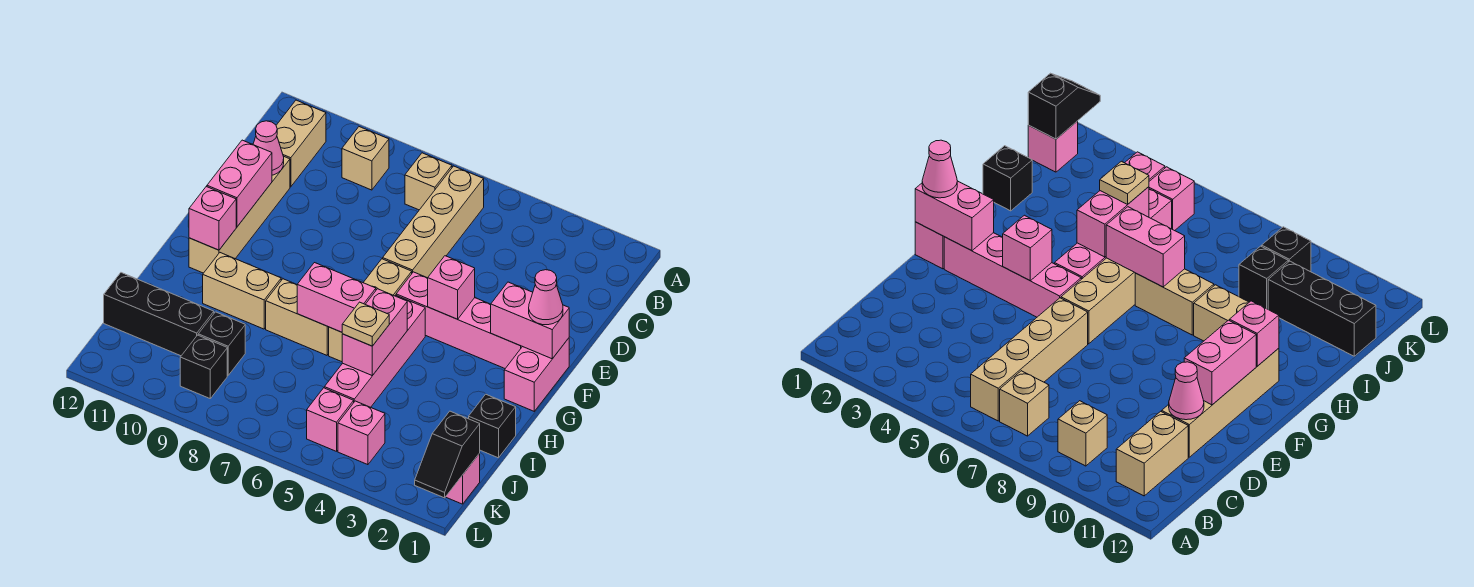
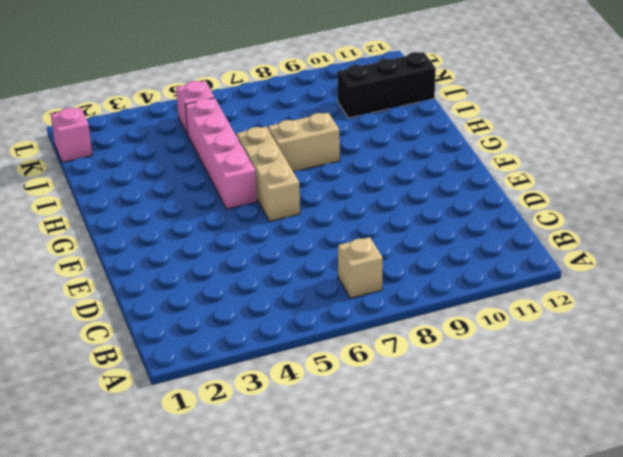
none -> tan brick B6:E6 level 1
none -> tan brick B9 level 1
none -> tan brick B11:C11 level 1

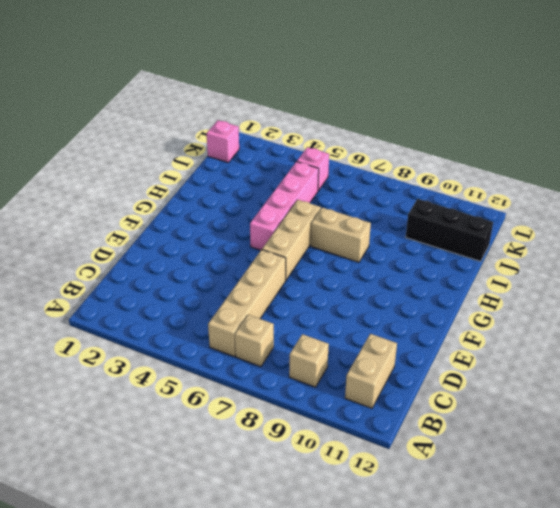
none -> tan brick D11:G11 level 1
none -> pink brick F1:G1 level 1
none -> pink brick F2:F5 level 1

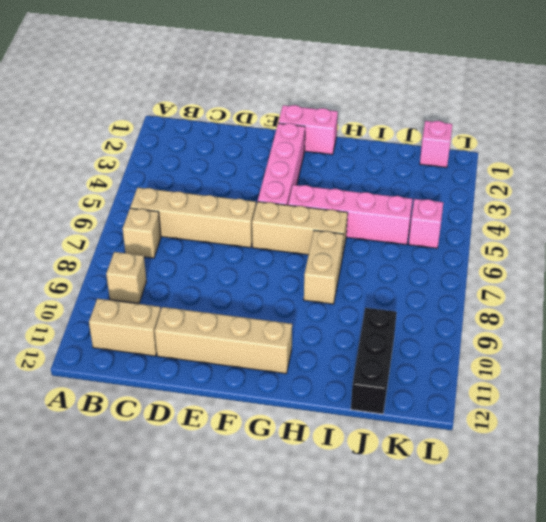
none -> tan brick H9:H10 level 1
none -> black brick I1 level 1
none -> black brick J9 level 1

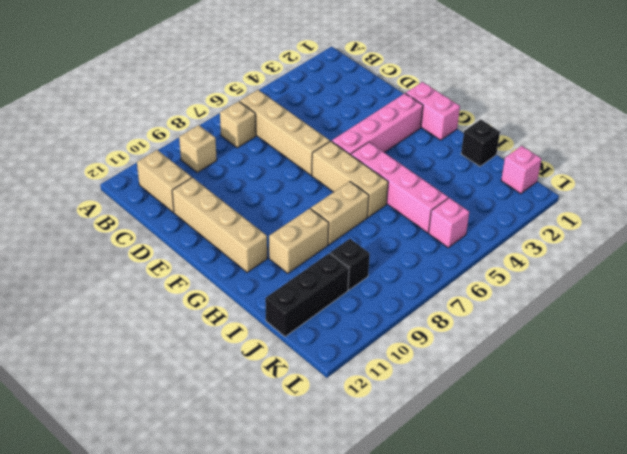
none -> pink brick K4 level 1
none -> black brick K9 level 1
none -> pink cone D11 level 2

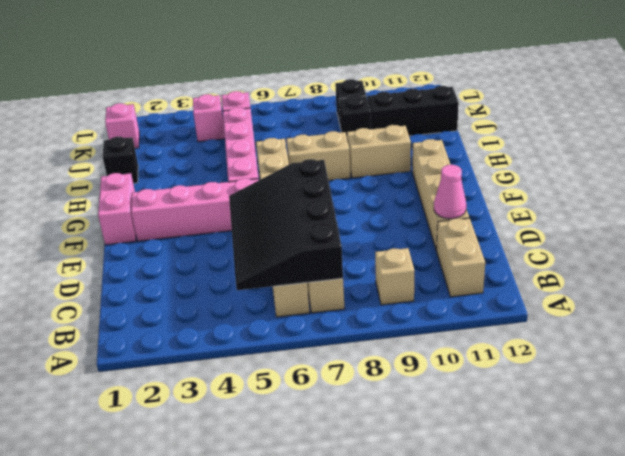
black slope B5:E7 level 2 top 7 -> none
none -> pink brick E11:F11 level 2
none -> pink brick F1:F2 level 2
none -> pink brick F4 level 2

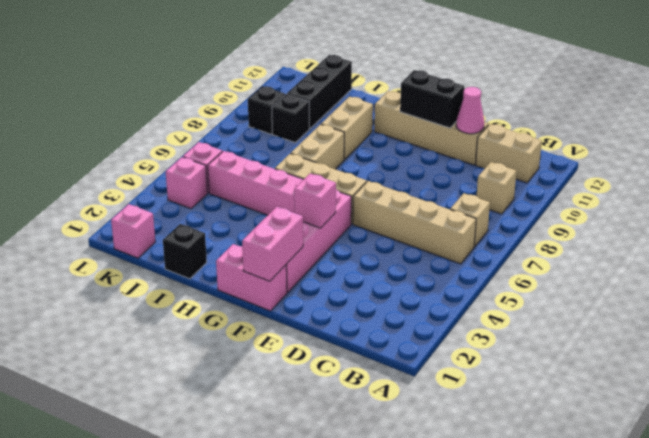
black brick E11:F11 level 2 -> pink brick E11:F11 level 2
none -> pink brick G11 level 2
none -> pink brick H5:I5 level 2
none -> pink brick H6:H7 level 2

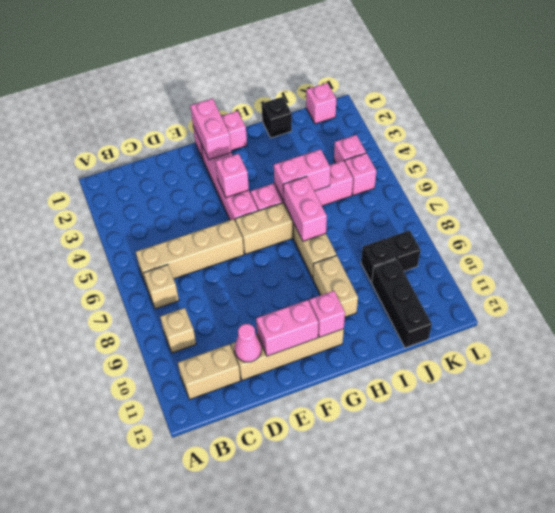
none -> black slope K1:L1 level 2 top K
none -> pink cone F1 level 3
none -> tan plate I5 level 3

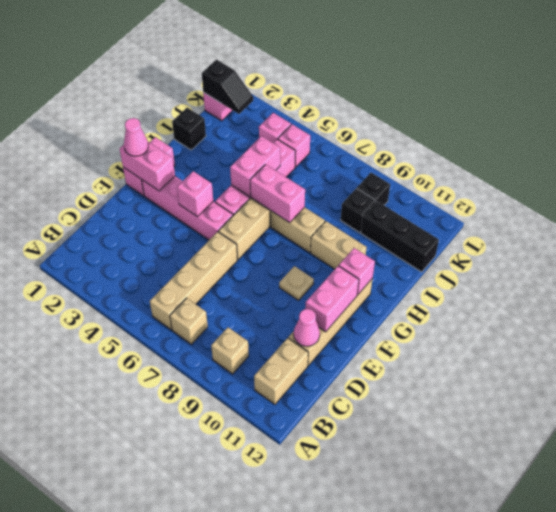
tan plate F9 level 1 -> tan plate I5 level 3
black slope K1:K2 level 2 top 1 -> black slope K1:L1 level 2 top K

